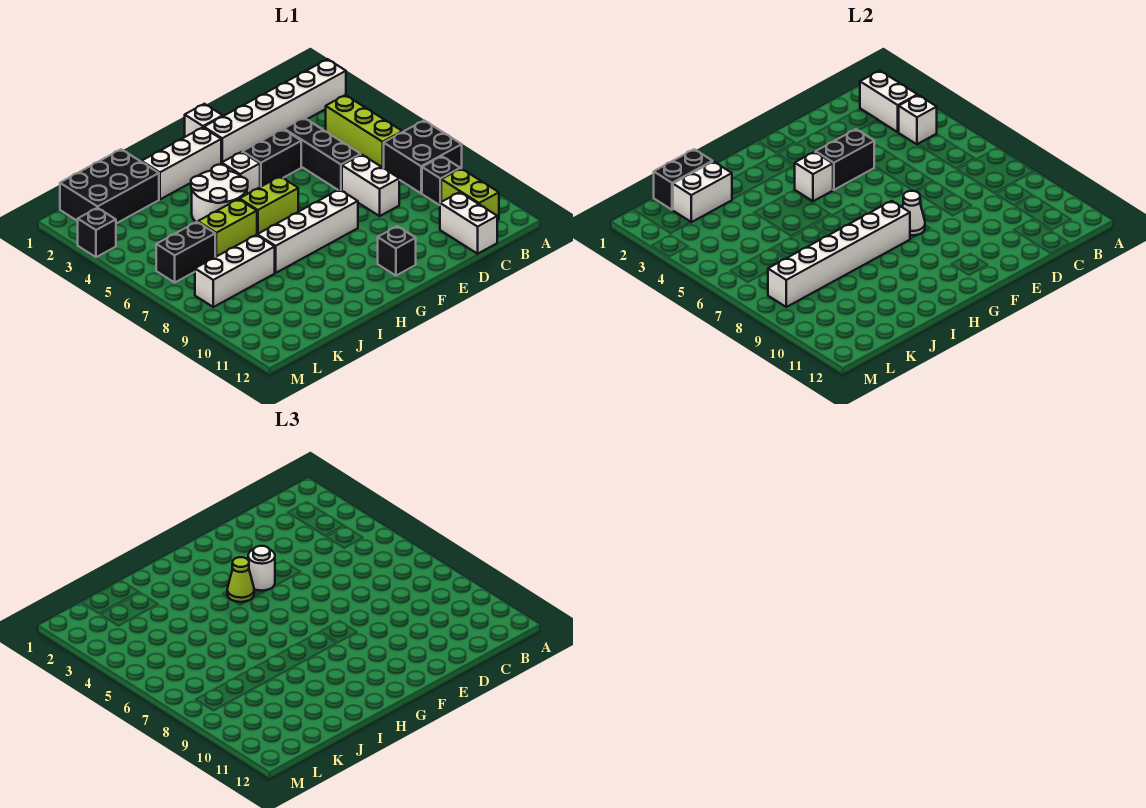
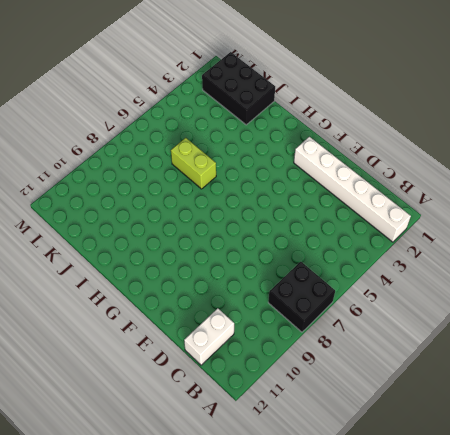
none -> lime brick B4:B6 level 1
none -> black brick B9 level 1
none -> lime brick B10:B11 level 1
none -> black brick D4:D6 level 1

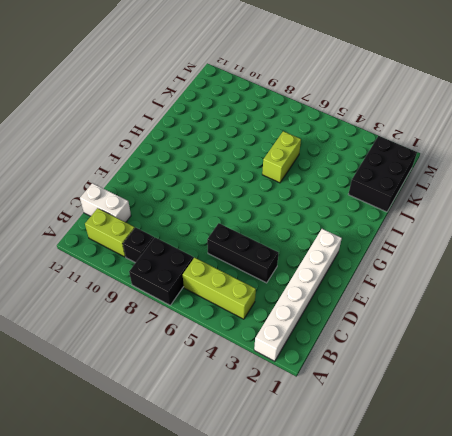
none -> white brick D7:D8 level 1
none -> black brick E4:F4 level 1
none -> white brick F1 level 1
none -> white brick F8:I8 level 1

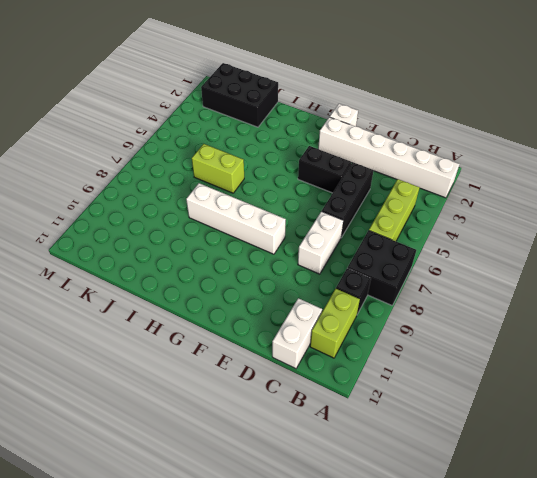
none -> black brick F11 level 1
none -> white brick G2:I2 level 1
none -> white brick G4 level 1
none -> lime brick G6:H6 level 1

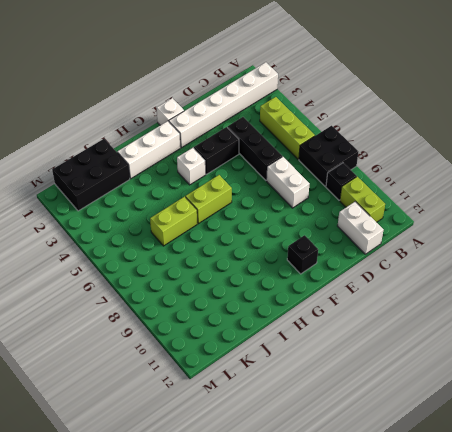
none -> white brick F8:I8 level 1
none -> white round brick H4:I5 level 1
none -> white brick J8:L8 level 1
none -> black brick K6:L6 level 1

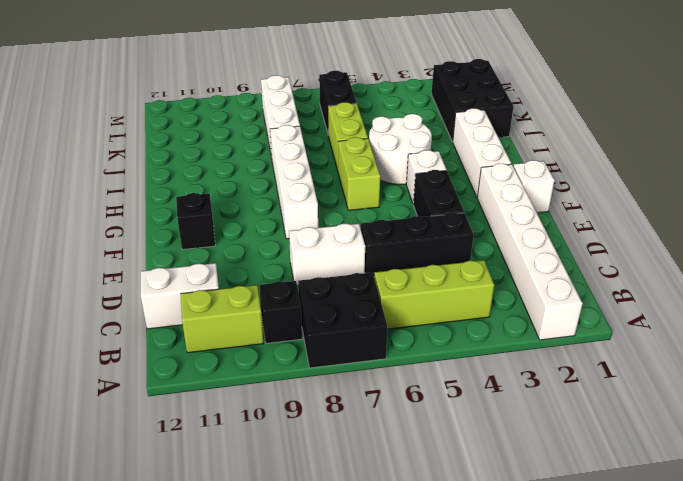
none -> black brick M3 level 1
none -> white brick B2:B3 level 2
none -> white brick B4 level 2
none -> black brick E4:F4 level 2

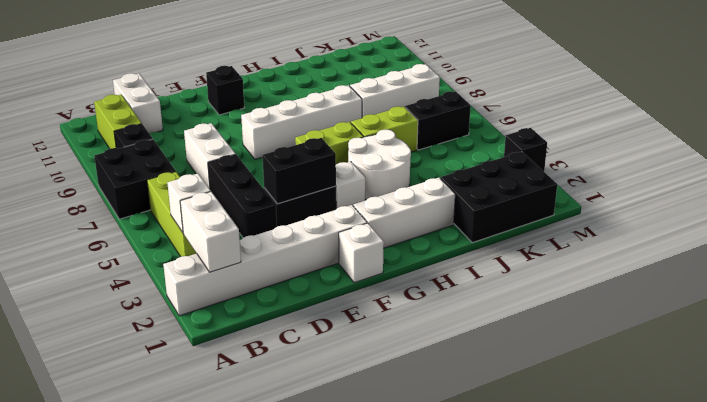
none -> white cone F8 level 2
none -> white brick G4 level 2
none -> white brick G8:L8 level 2
none -> black brick J1:K1 level 2

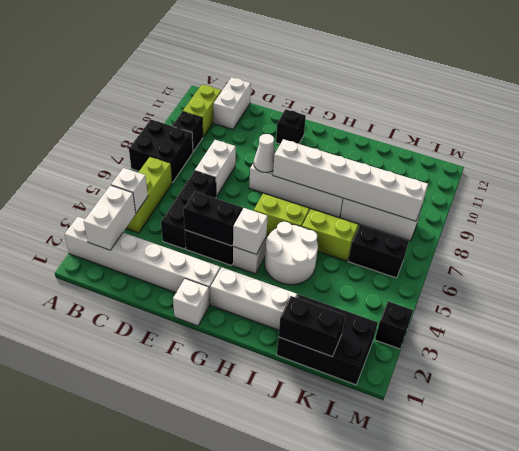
none -> white brick J2:K2 level 2
none -> white round brick F4 level 3
none -> lime cone G4 level 3

